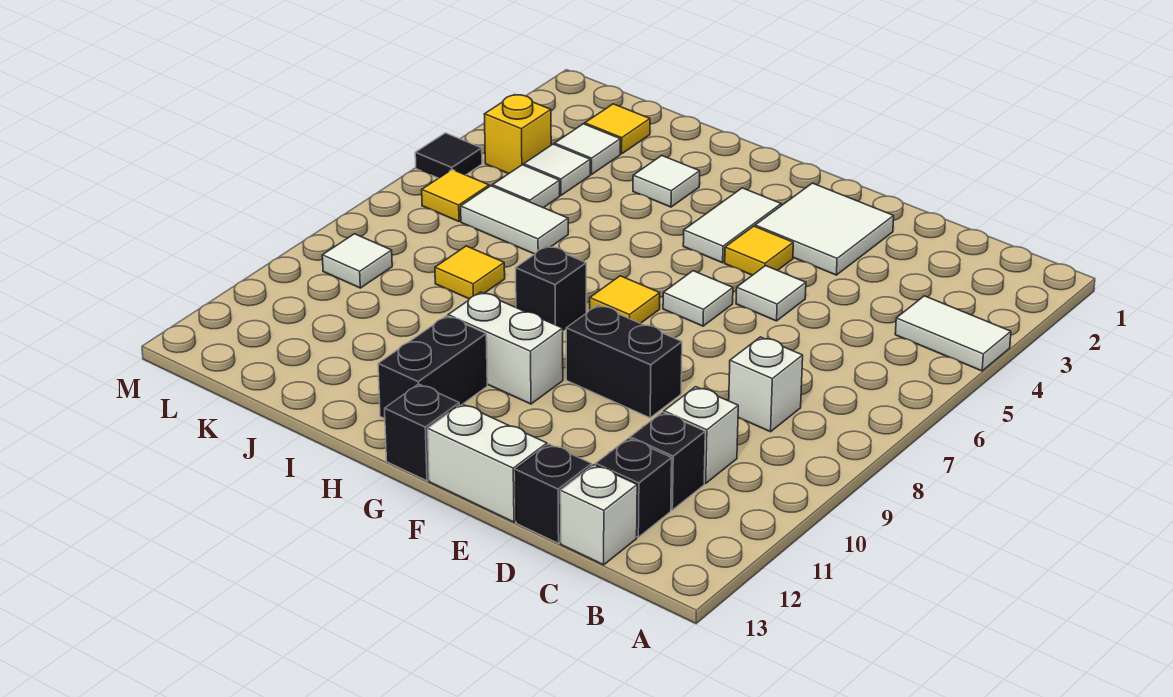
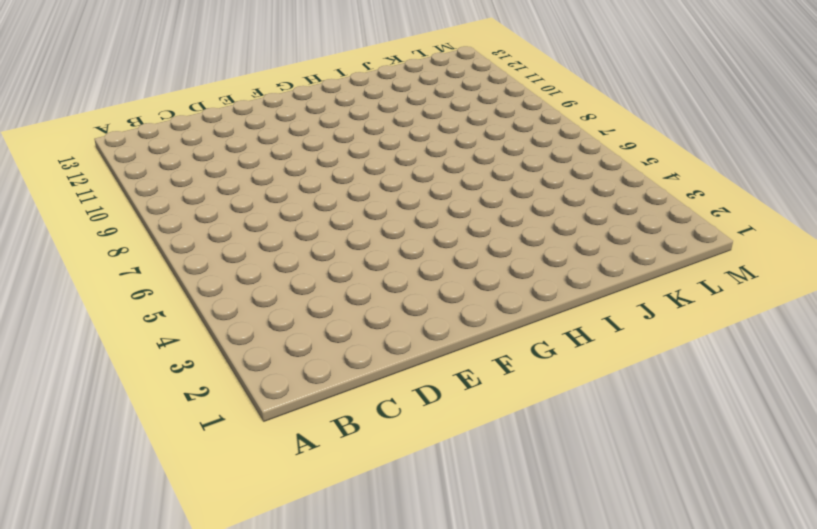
none -> white tile A4:B4 level 1
none -> white brick C8 level 1
none -> white brick C10 level 1
none -> black brick C11 level 1

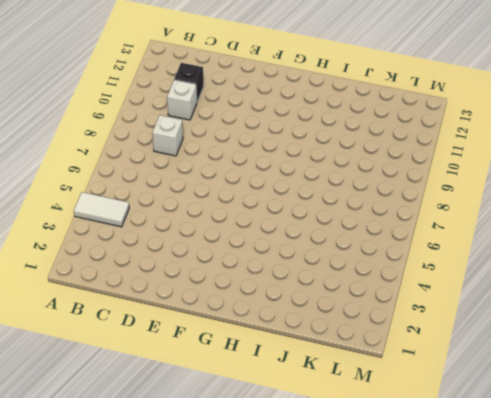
none -> black brick C12 level 1
none -> white brick C13 level 1
none -> black brick D13 level 1
none -> white tile E2:F3 level 1

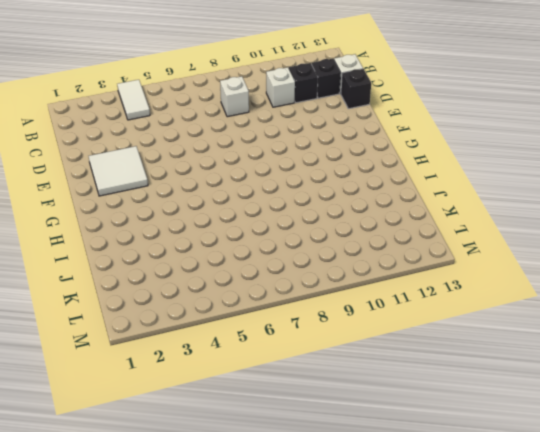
none -> white tile E5 level 1
none -> black brick E9:F9 level 1
none -> white brick E13:F13 level 1
none -> yellow tile F4 level 1

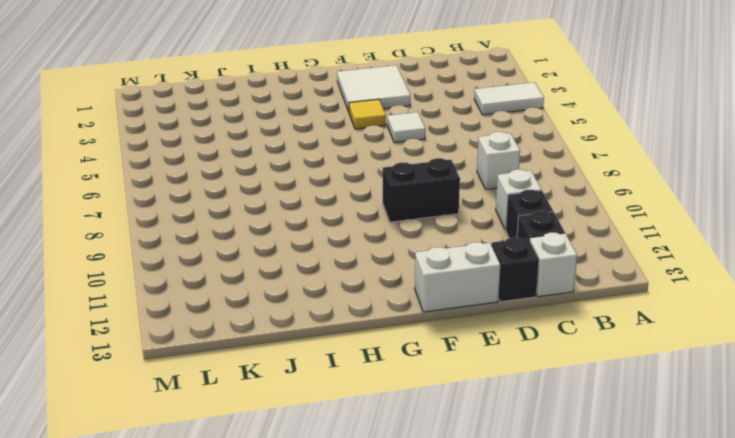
none -> white tile F6 level 1
none -> white tile G3:G4 level 1
none -> yellow tile G7 level 1
none -> white brick G10:H10 level 1

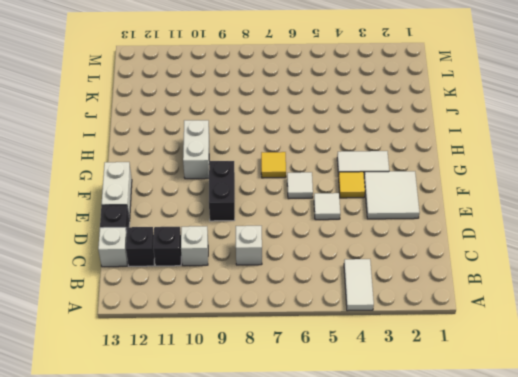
none -> black brick G13 level 1
none -> black brick H8 level 1
none -> black brick H11:H12 level 1
none -> white tile I3 level 1

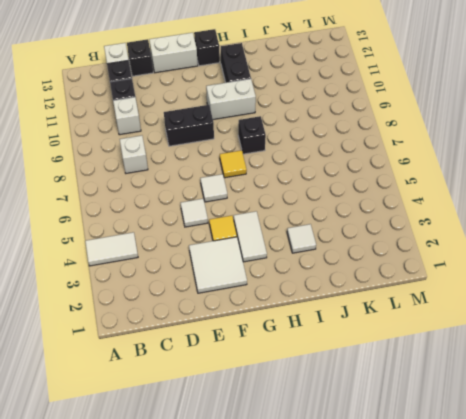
none -> white tile J6:K6 level 1
none -> yellow tile J8 level 1
none -> yellow tile K2 level 1
none -> white tile K3 level 1

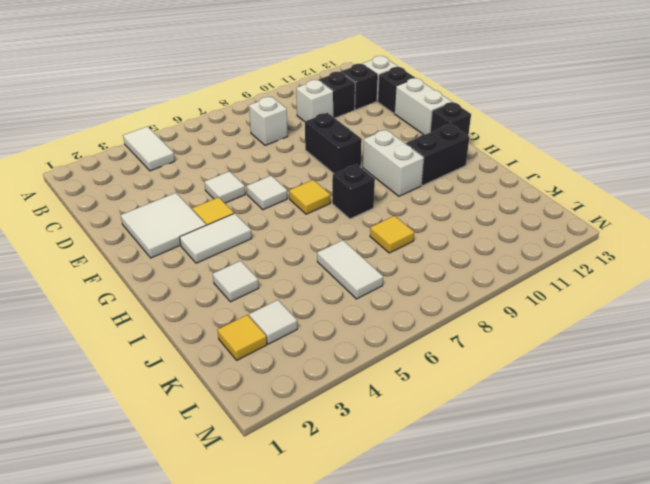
none -> white tile K4 level 1
none -> white tile K5 level 1
none -> yellow brick L4 level 1
none -> yellow tile L6 level 1

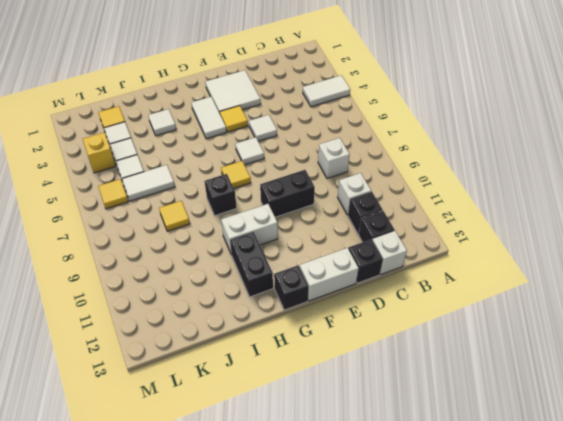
none -> white tile L9 level 1
none -> black tile M5 level 1

